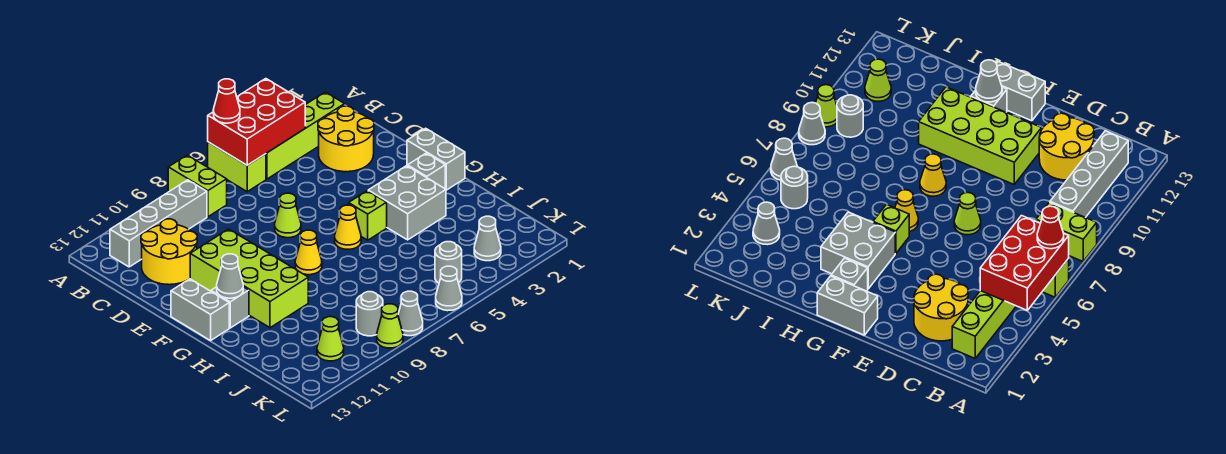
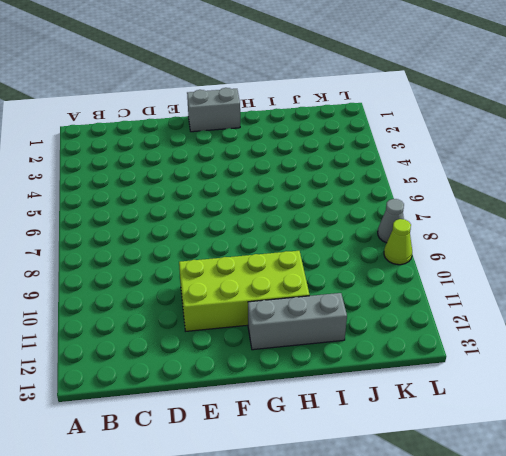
grey brick G12:I12 level 1 -> grey brick G12 level 1
none -> lime brick A6:B6 level 1
none -> lime brick A8:B8 level 1
none -> lime brick B2:B5 level 1

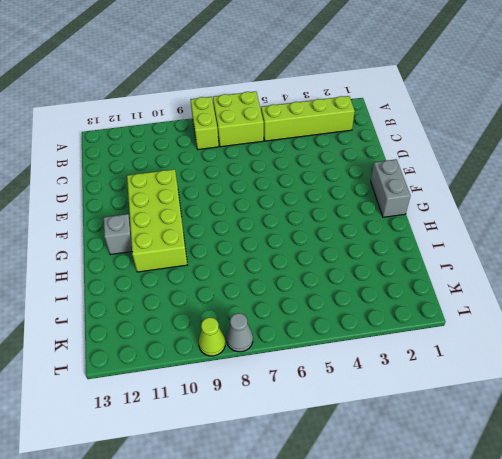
lime brick A6:B7 level 1 -> lime brick A6:B6 level 1
none -> grey brick B9:B12 level 1
none -> yellow round brick C2:D3 level 1
none -> yellow round brick C11:D12 level 1

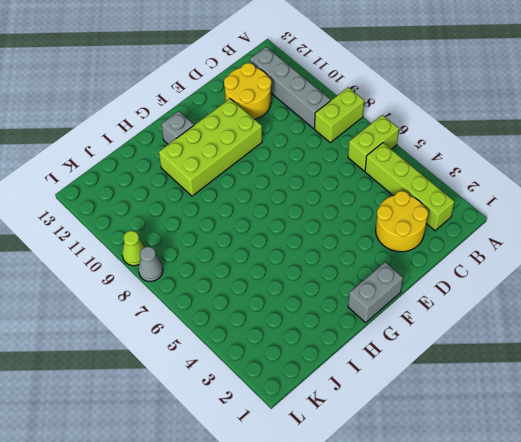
none -> lime cone E7 level 1
none -> grey brick F13:G13 level 1
none -> grey brick G2 level 1

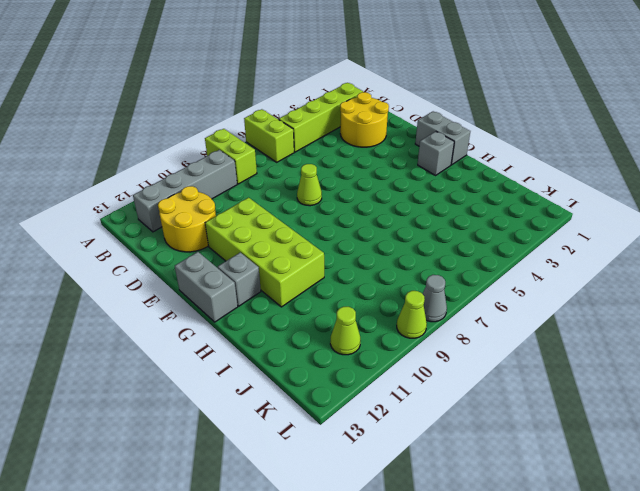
none -> grey brick G3:H4 level 1
none -> lime brick G5 level 1
none -> yellow cone G6 level 1

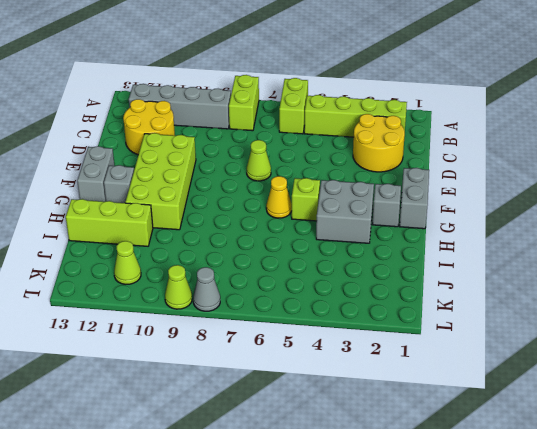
lime brick I11:I13 level 1 -> none
none -> yellow cone G8 level 1
none -> grey cone K3 level 1
none -> grey round brick K5 level 1

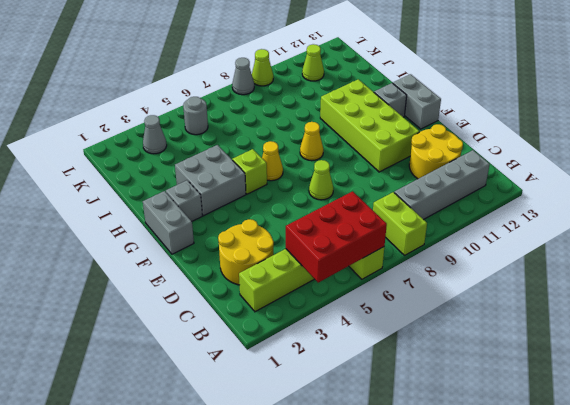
none -> grey round brick K9 level 1
none -> grey cone L6 level 1
none -> grey cone G12 level 2

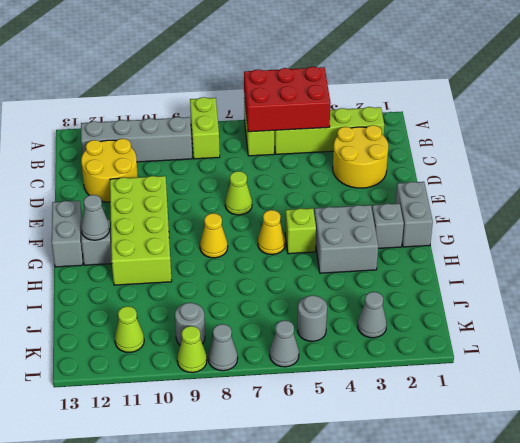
none -> red cone A6 level 3

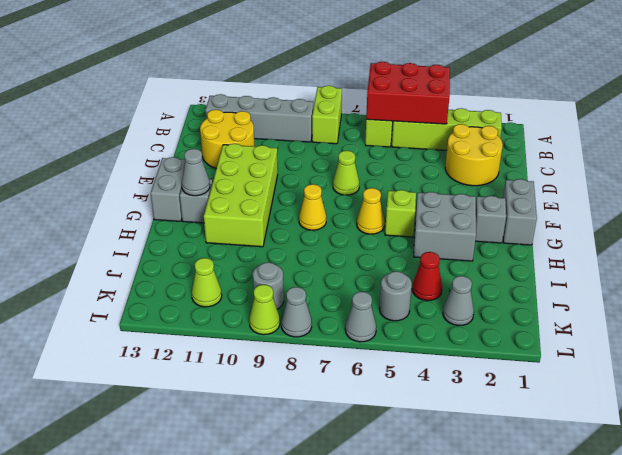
red cone J4 level 1 -> red cone A6 level 3

